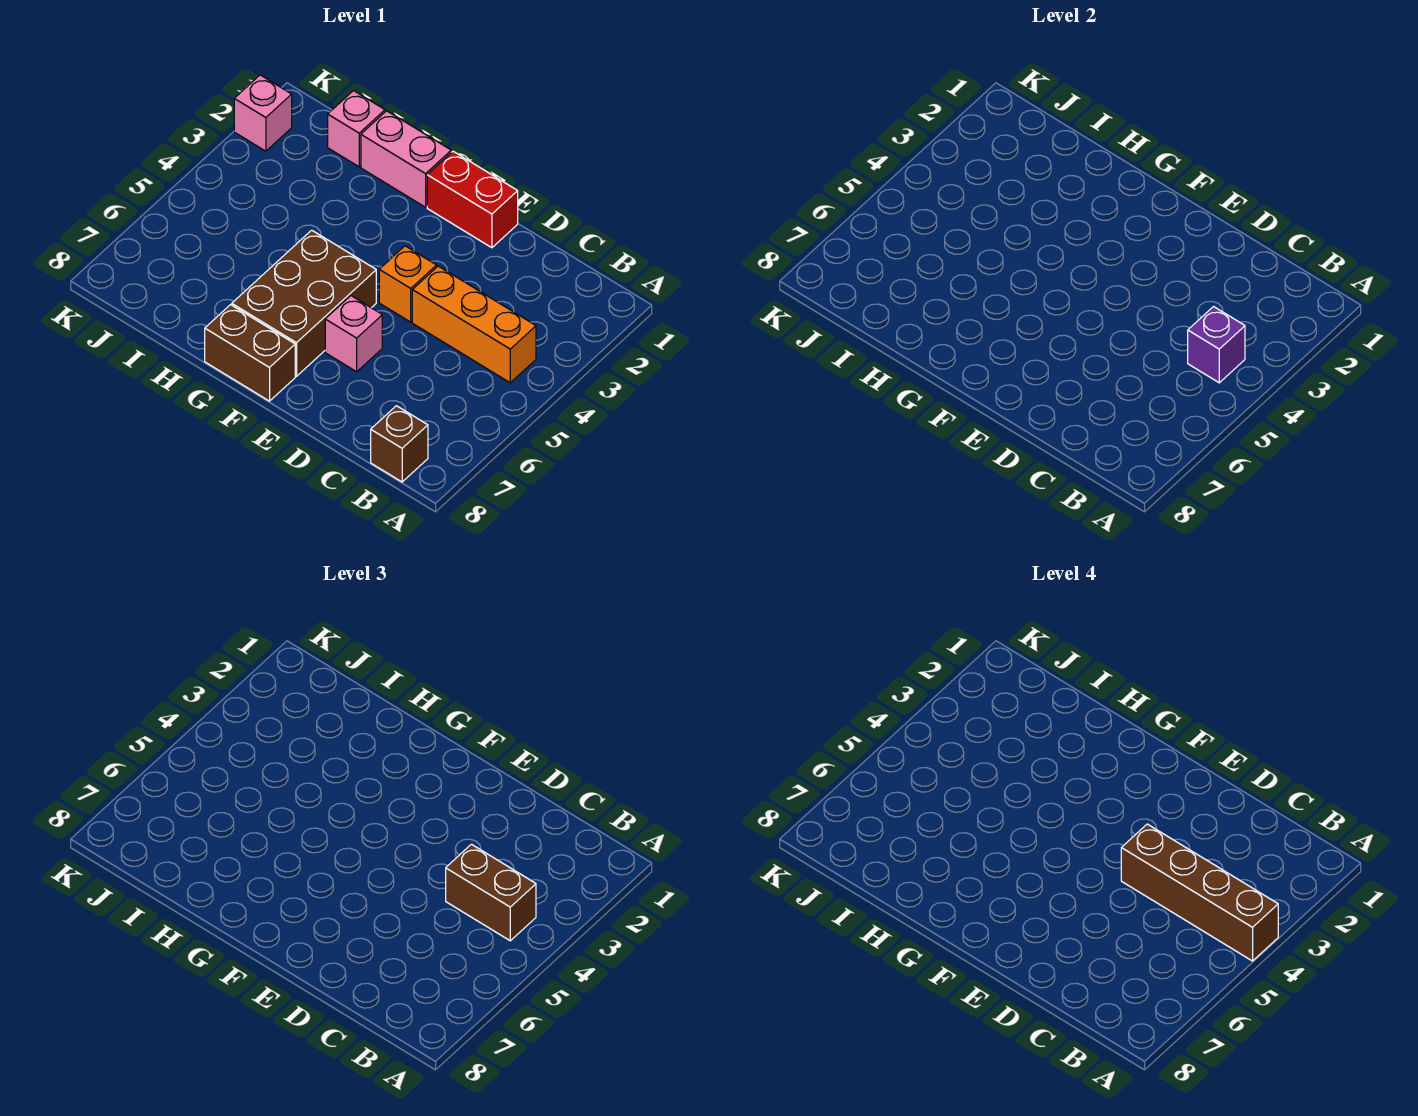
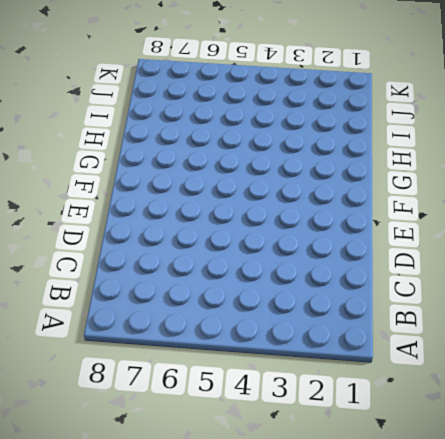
none -> orange brick B4:D4 level 1
none -> brown brick B8 level 1
none -> red brick E1:F1 level 1

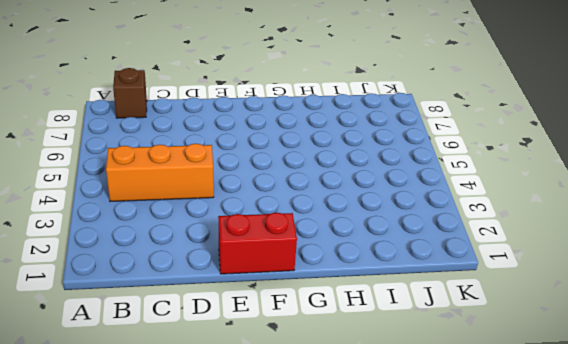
none -> orange brick E4 level 1
none -> pink brick E6 level 1
none -> brown brick F5:G7 level 1

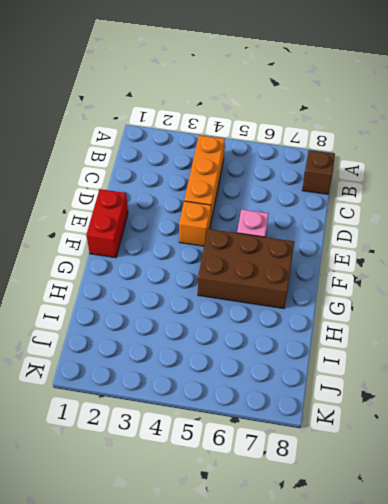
none -> brown brick F8:G8 level 1
none -> pink brick G1:H1 level 1
none -> pink brick I1 level 1

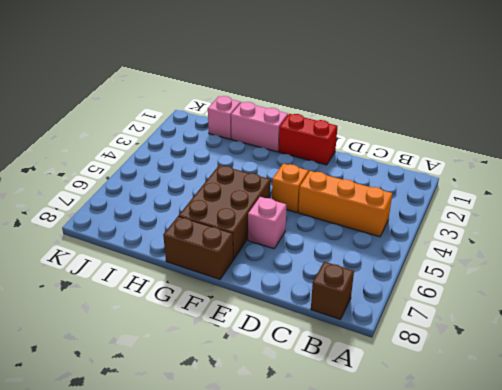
none -> pink brick K2 level 1
none -> purple brick B4 level 2
none -> brown brick B4:C4 level 3

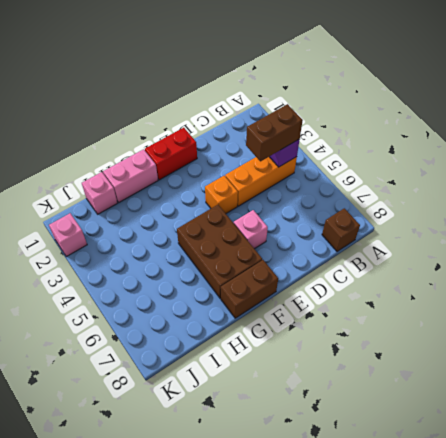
none -> brown brick A4:D4 level 4

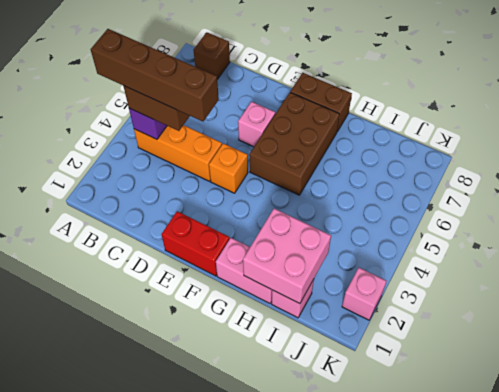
pink brick H1:I2 level 2 -> none

